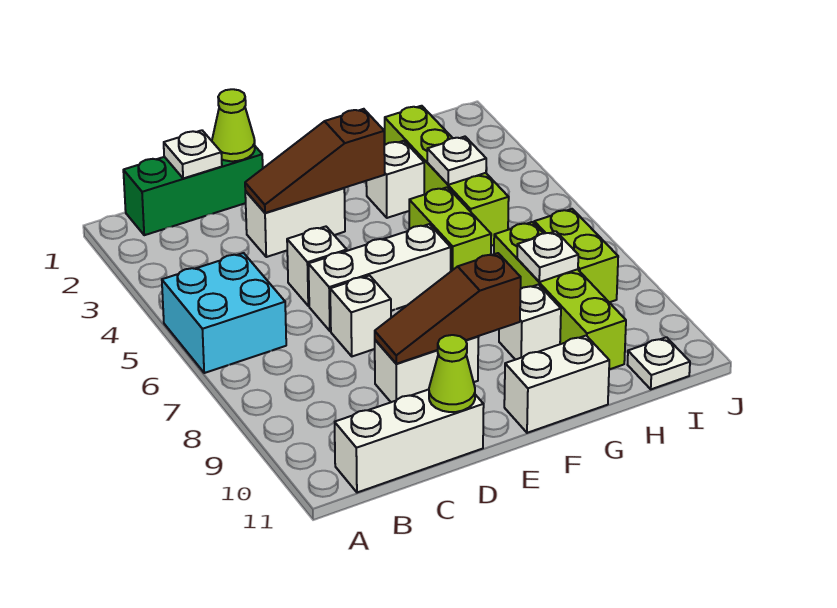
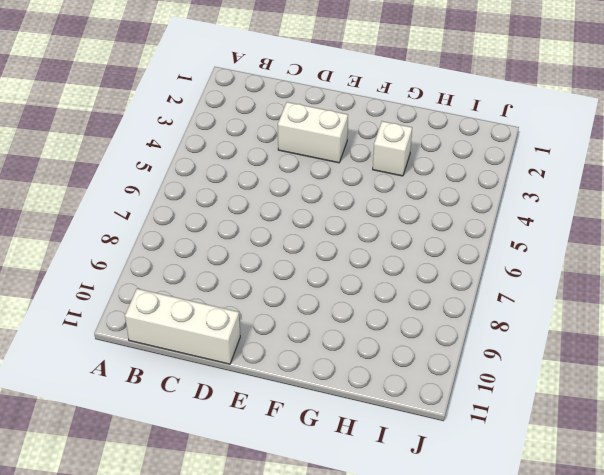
none -> cyan brick A5:B6 level 1
none -> green brick B1:D1 level 1
none -> white brick D5 level 1

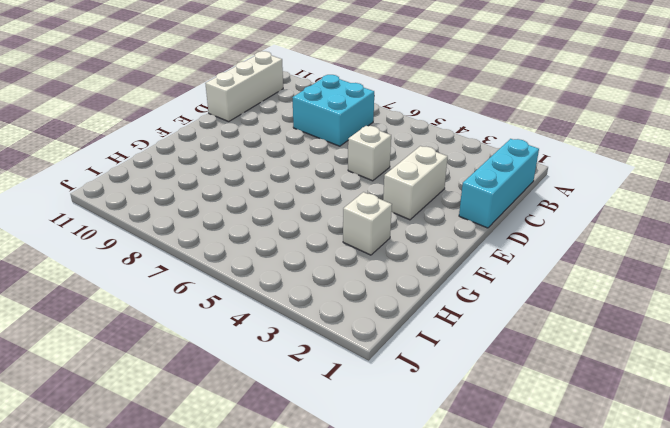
cyan brick B1:D1 level 1 -> green brick B1:D1 level 1
cyan brick B7:C8 level 1 -> cyan brick A5:B6 level 1
none -> white brick D6:F6 level 1
none -> white brick D7 level 1
none -> white brick D9:E9 level 1

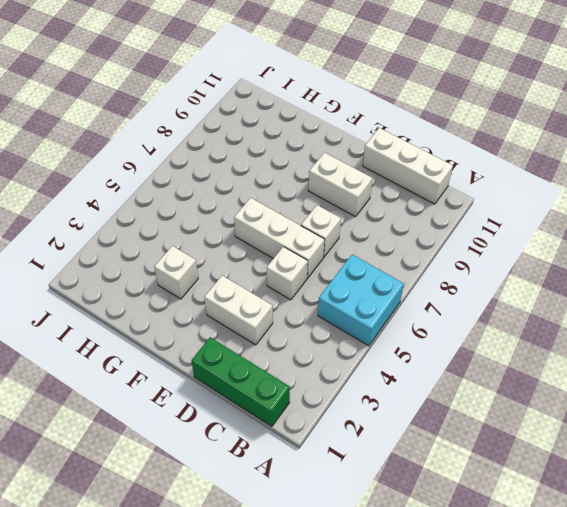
none -> white brick F11:G11 level 1
none -> lime brick G5:G6 level 1
none -> white brick G9 level 1

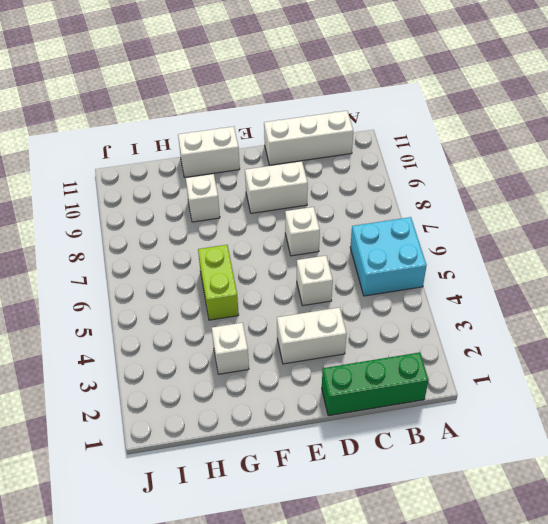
none -> white brick D6:F6 level 1
none -> lime brick H2:H5 level 1
none -> lime brick H7:H10 level 1

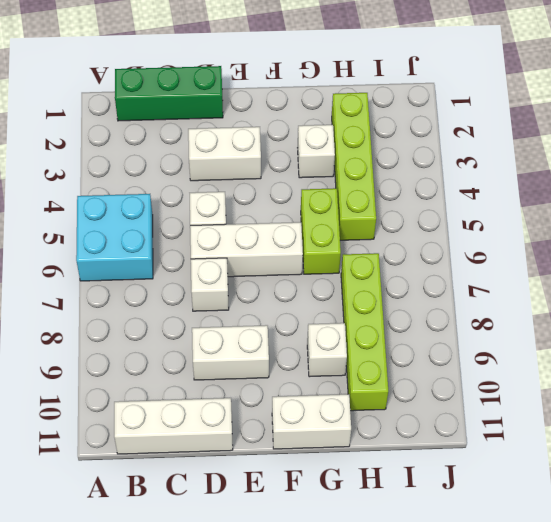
none -> lime brick I7:I8 level 1
none -> white plate I11 level 1
none -> white plate C1 level 2

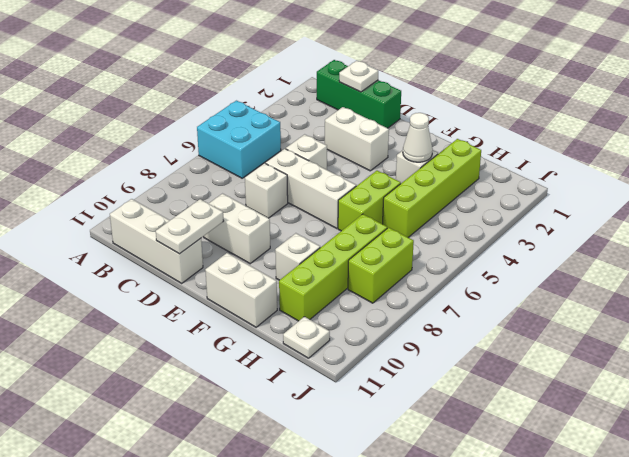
white plate D10:D11 level 2 -> lime cone D11 level 2
white cone G3 level 2 -> none
none -> lime cone D1 level 2
none -> brown slope D3:F3 level 2 top F
none -> brown slope D9:F9 level 2 top F

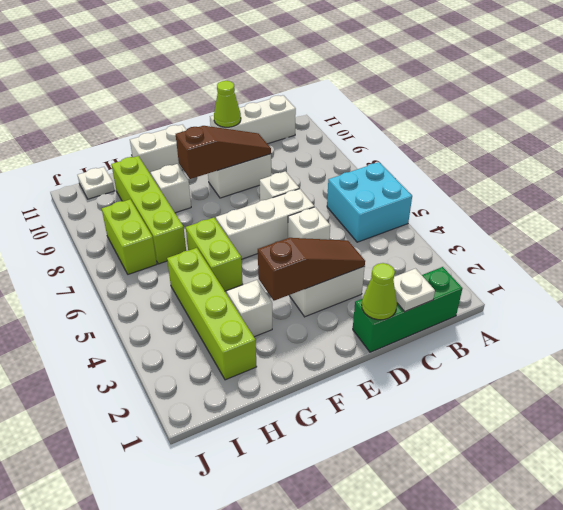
none -> white plate H4 level 2
none -> white plate H8 level 2

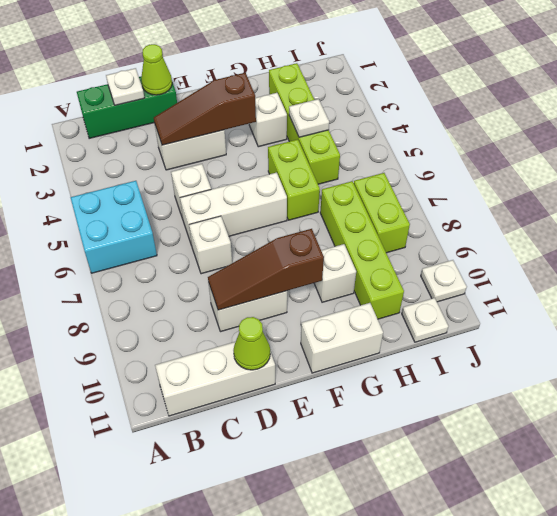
white plate J10 level 1 -> white plate H8 level 2

